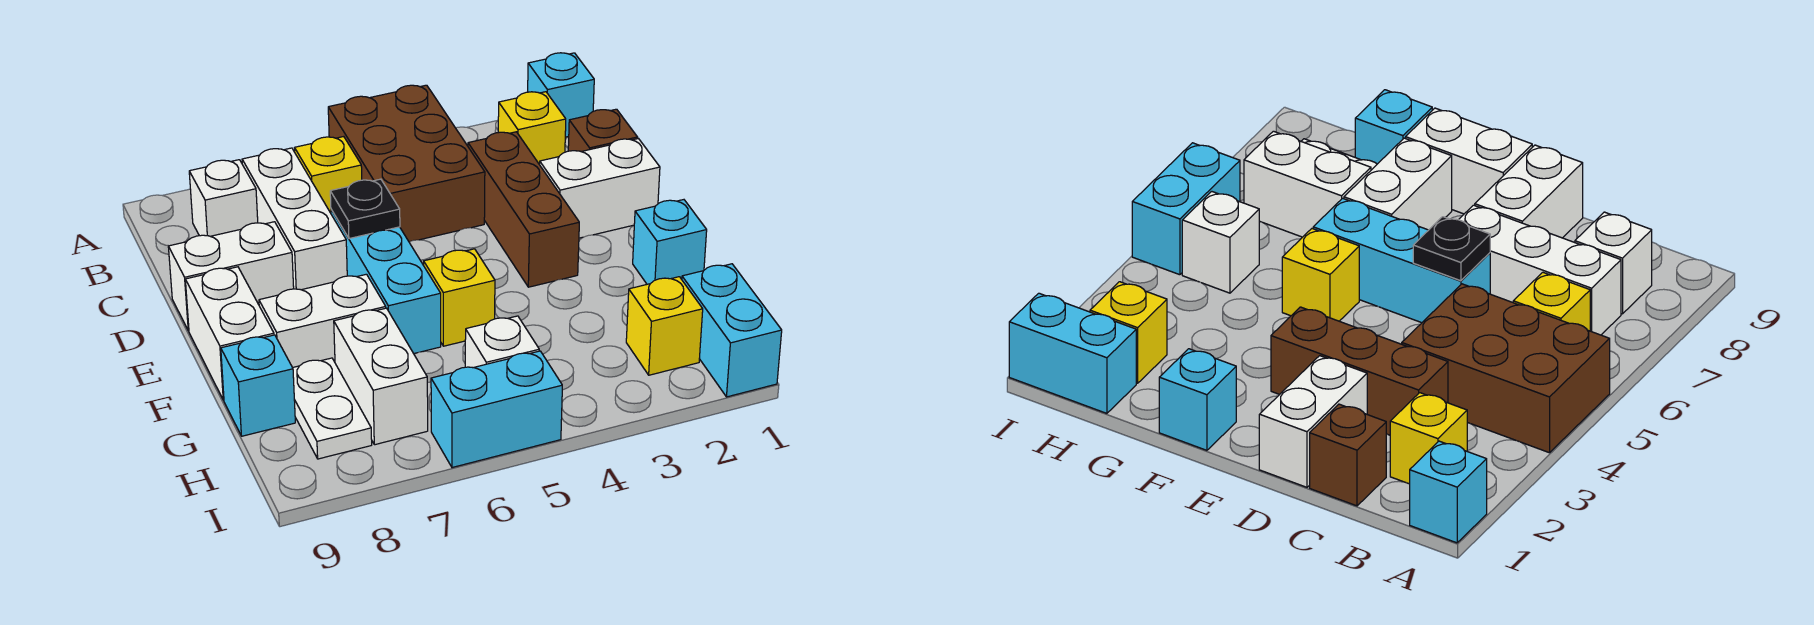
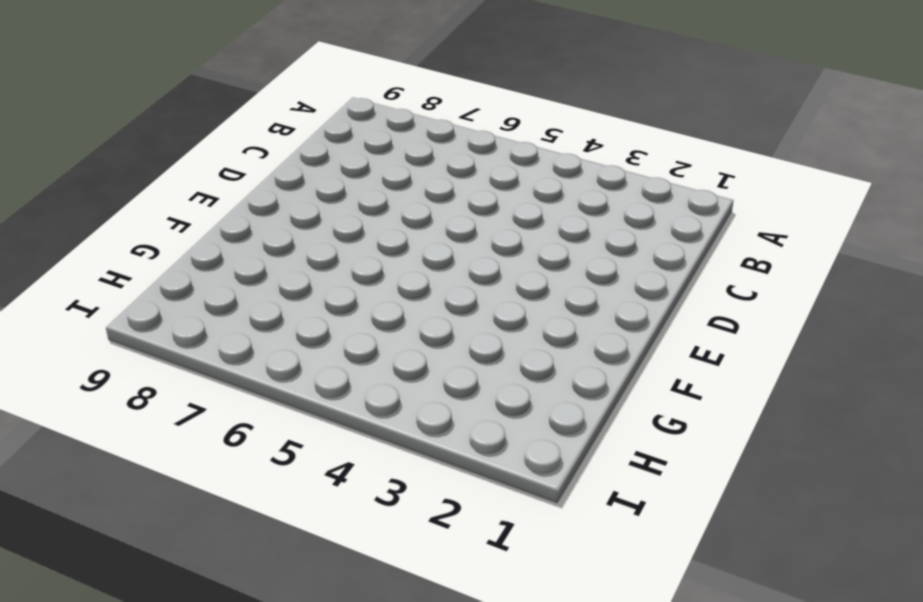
none -> cyan brick A1 level 1
none -> brown brick A4:C5 level 1
none -> yellow brick B2 level 1

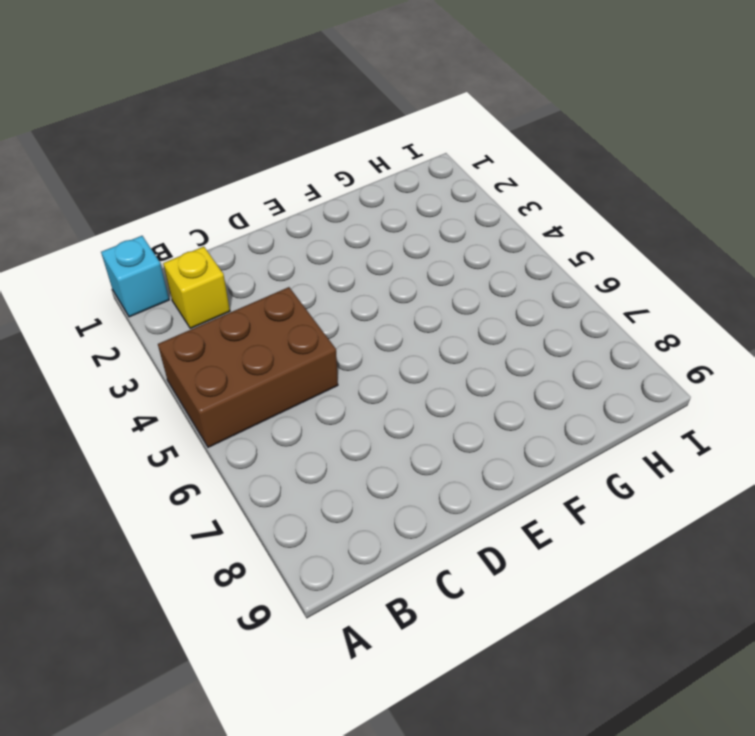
none -> yellow brick B6 level 1
none -> white brick B7:D7 level 1
none -> white brick B8 level 1

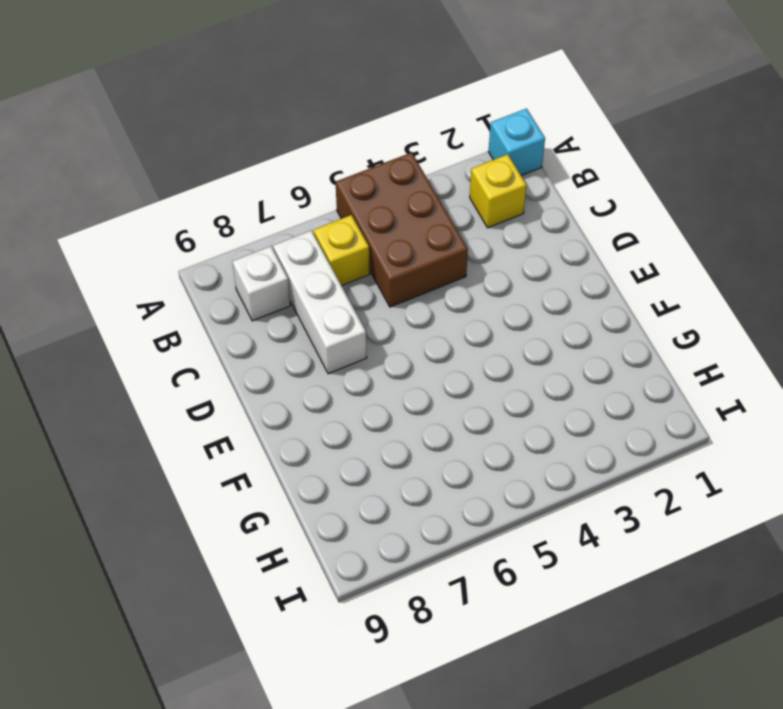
none -> brown brick C1 level 1
none -> brown brick C3:E3 level 1
none -> white brick D1:D2 level 1

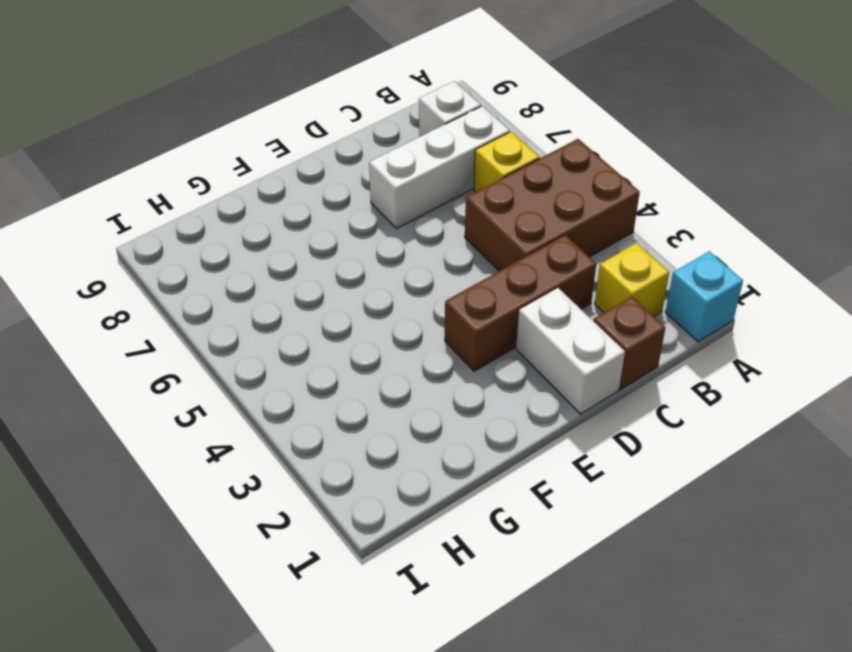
none -> cyan brick D6:F6 level 1
none -> white brick D8:D9 level 1
none -> white brick E9:F9 level 1

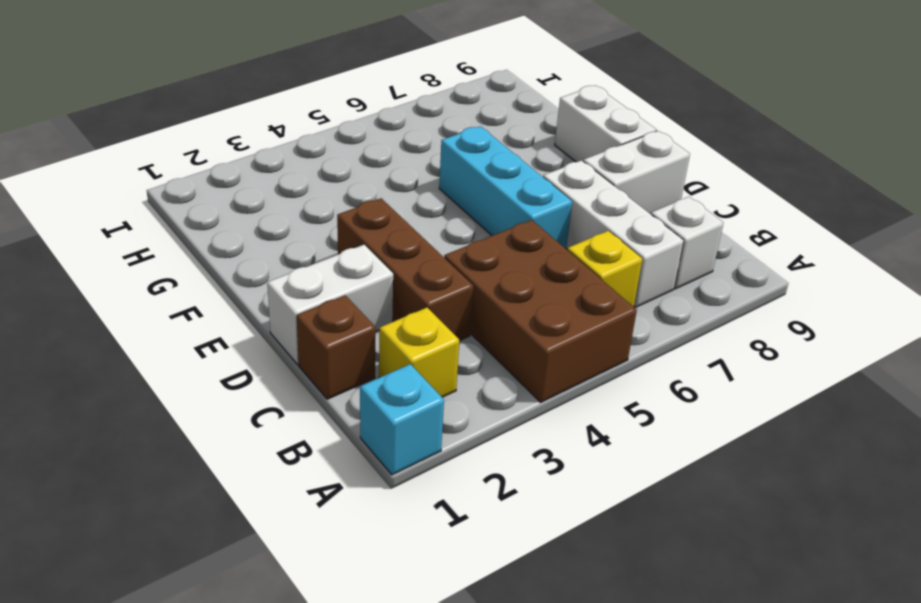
none -> cyan brick F1 level 1
none -> yellow brick F5 level 1
none -> white brick F7:F8 level 1

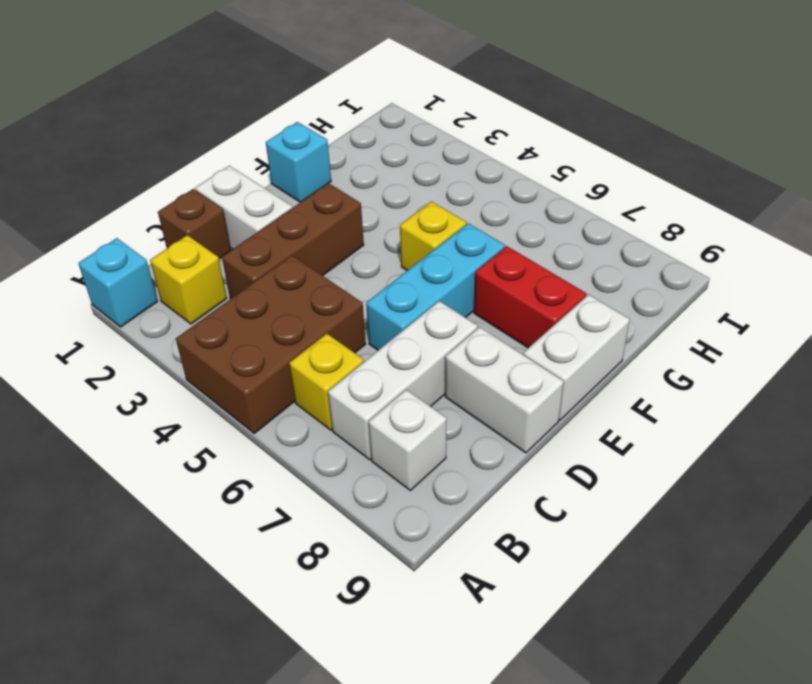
red brick F7:F8 level 1 -> white brick F7:F8 level 1
none -> white brick G7:H7 level 1
none -> white plate G8:H8 level 1
none -> cyan brick G9 level 1

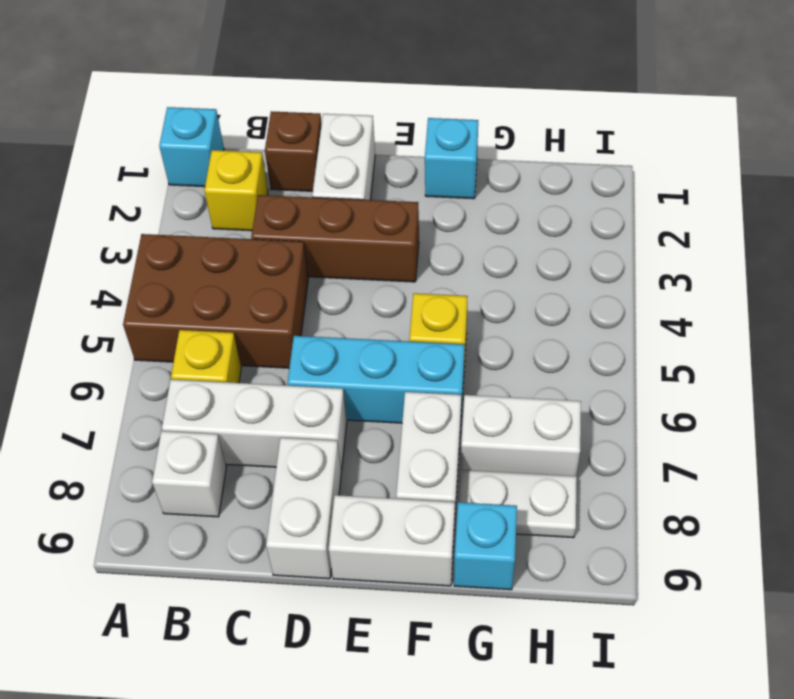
none -> cyan brick H1:I1 level 1
none -> yellow brick H2 level 1
none -> white brick H5 level 1

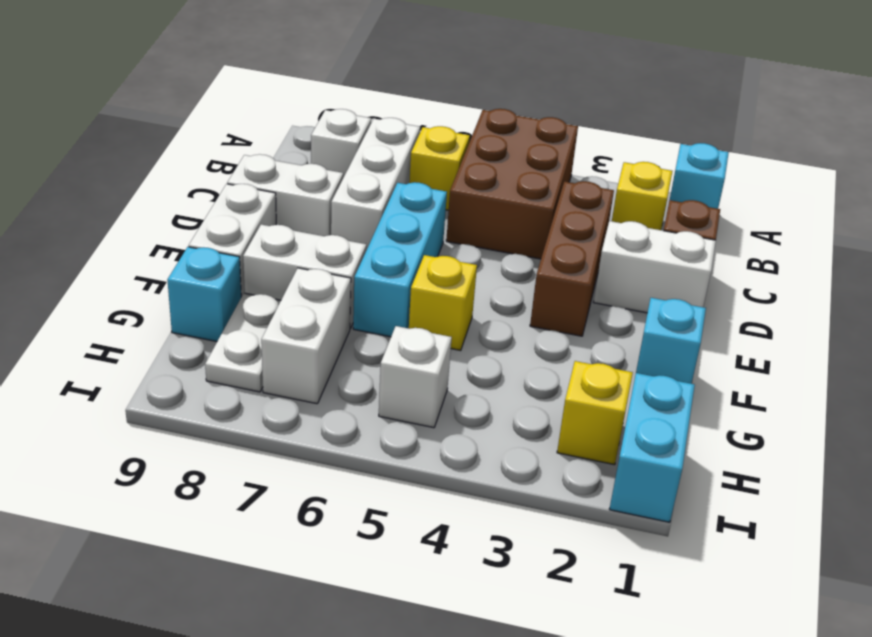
none -> cyan brick I5:I6 level 1
none -> black plate D6 level 2

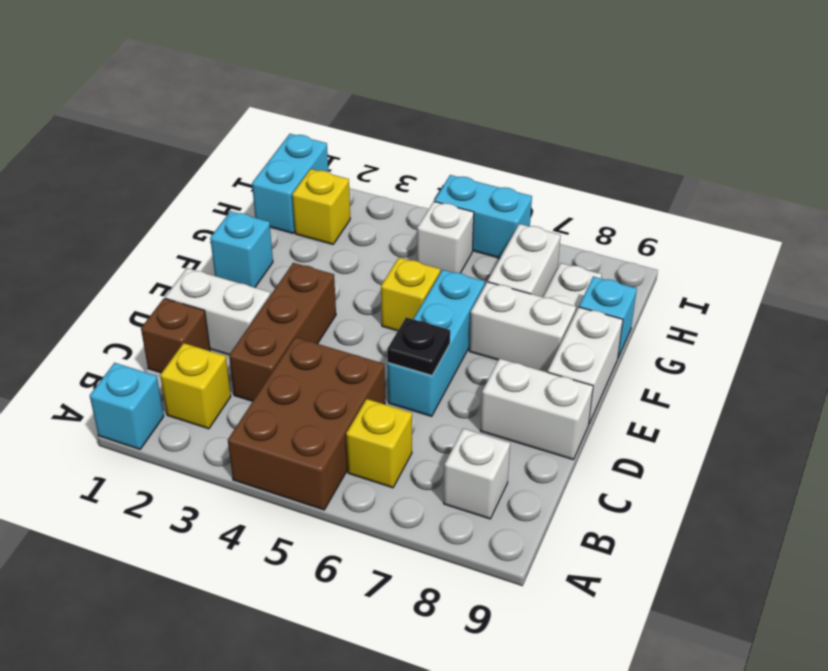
none -> white brick B7:D7 level 1

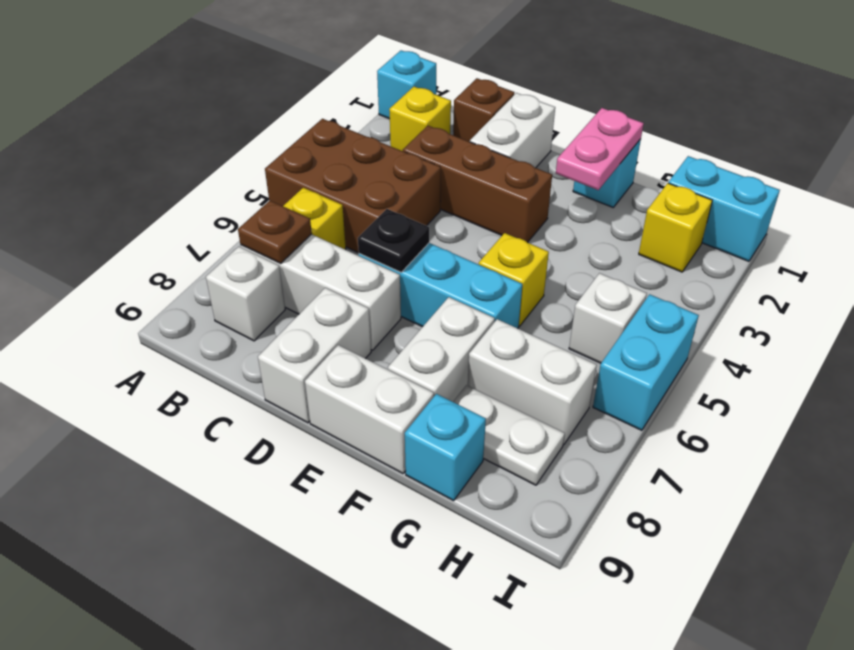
brown plate B7 level 2 -> none
pink plate F1:F2 level 2 -> none

